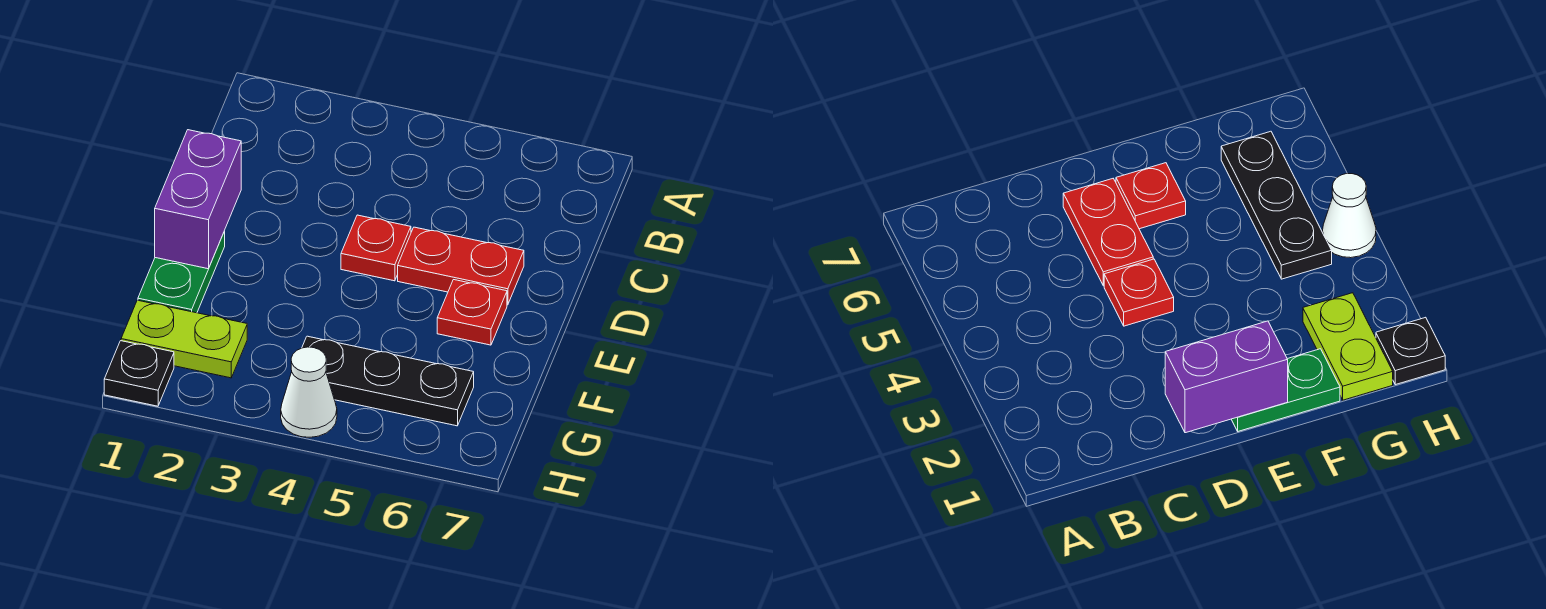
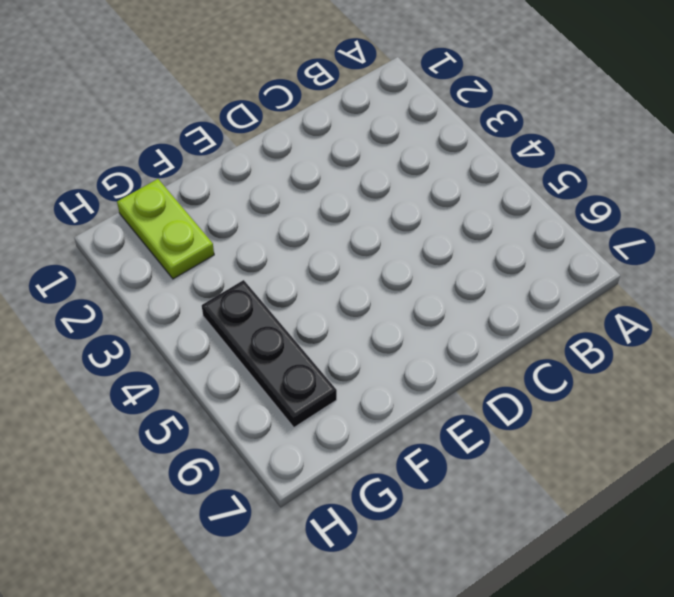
none -> red plate D4 level 1
none -> red plate D5:D6 level 1

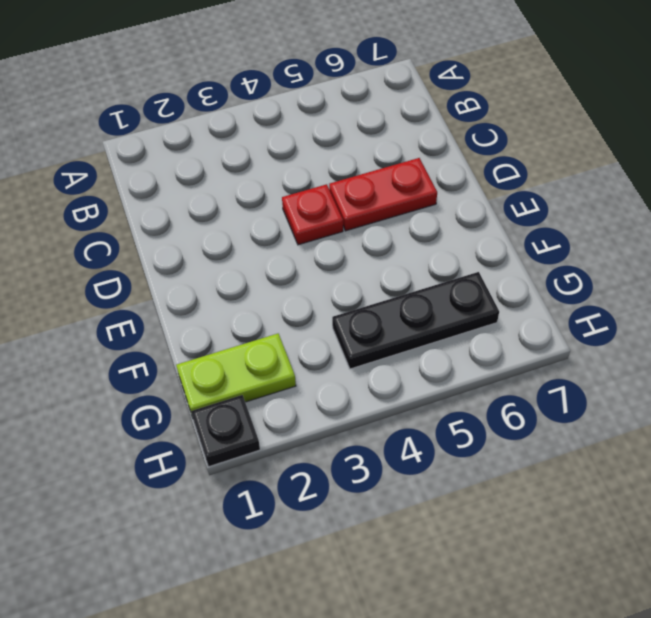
none -> green plate E1:F1 level 1
none -> red plate E6 level 1

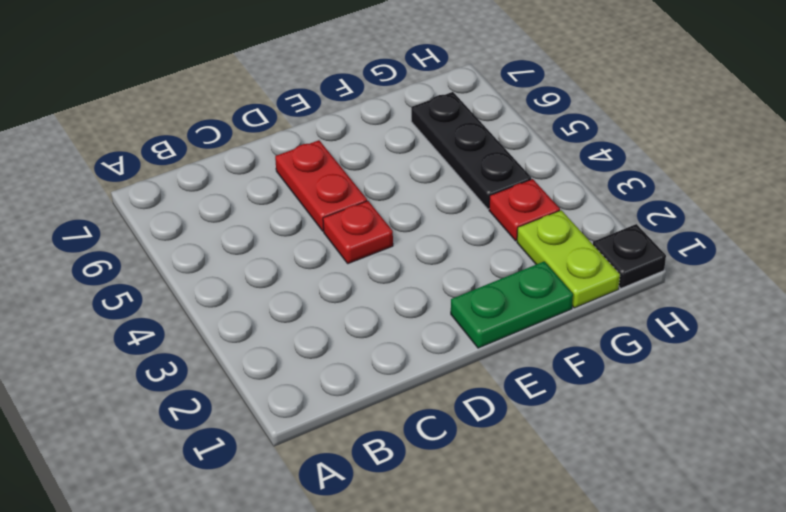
red plate G3 level 1 -> red plate E6 level 1
none -> white cone H4 level 1
none -> purple brick D1:E1 level 2

